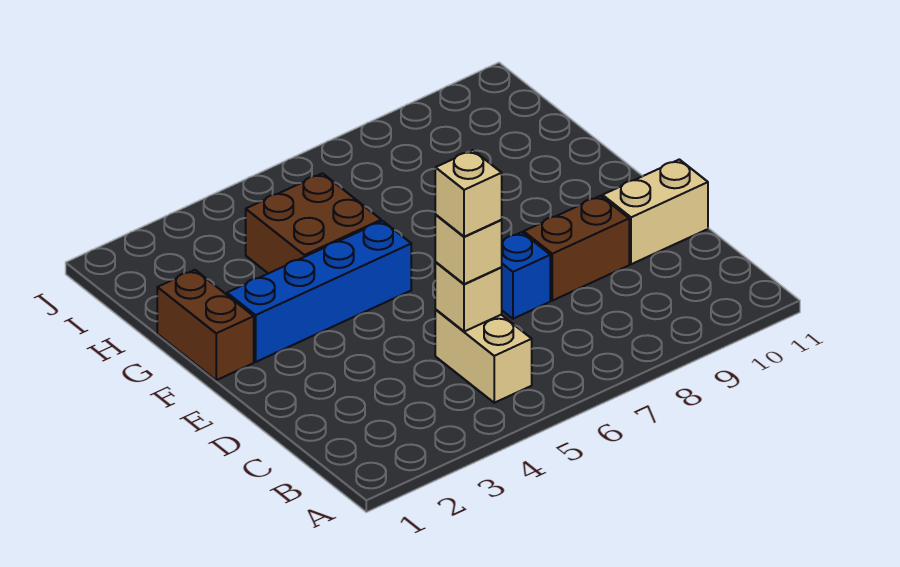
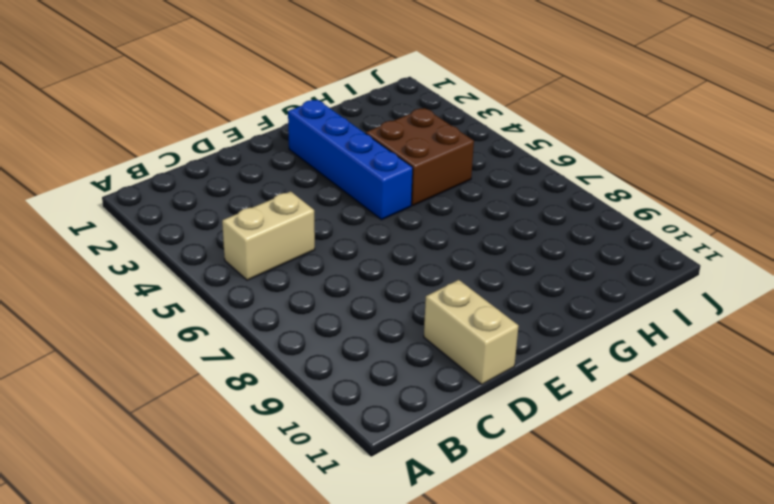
none -> blue brick D7 level 1
none -> brown brick D8:D9 level 1

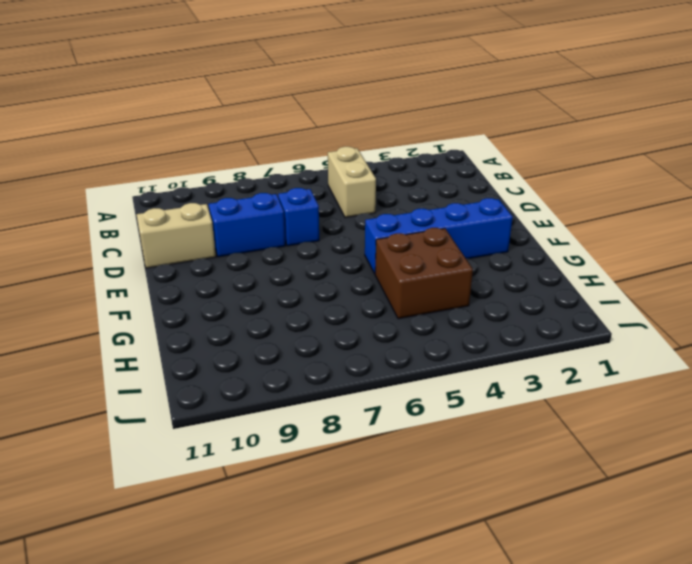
blue brick D8:D9 level 1 -> brown brick D8:D9 level 1
none -> brown brick F1:G1 level 1
none -> tan brick C5 level 2

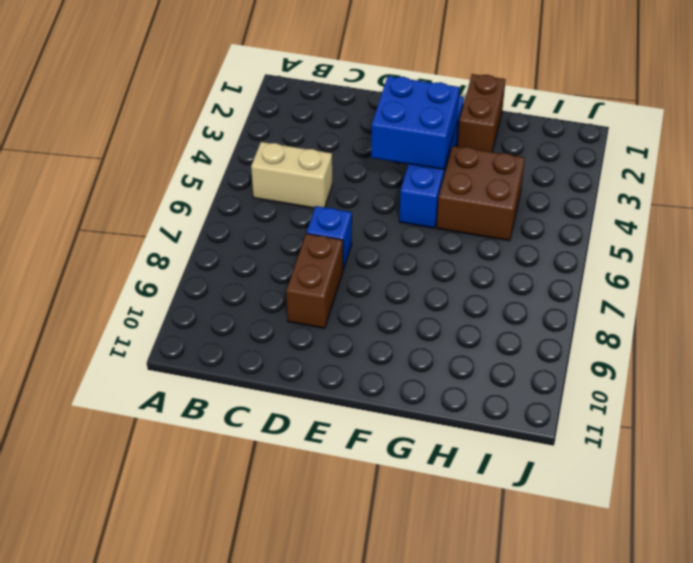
blue brick E3:F4 level 2 -> none
brown brick G1:G2 level 1 -> brown brick F1:G1 level 1
none -> tan brick D10:D11 level 1
none -> tan brick C5 level 2

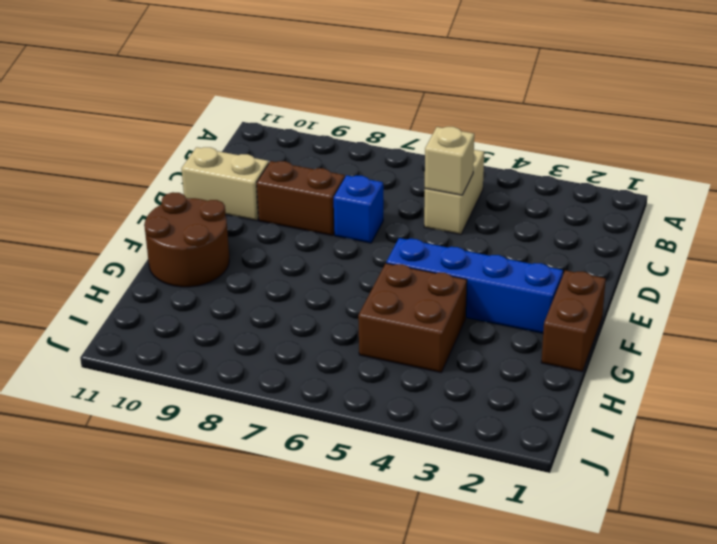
brown round brick F10:G11 level 1 -> none
none -> tan brick C5 level 3
none -> tan brick C5 level 4

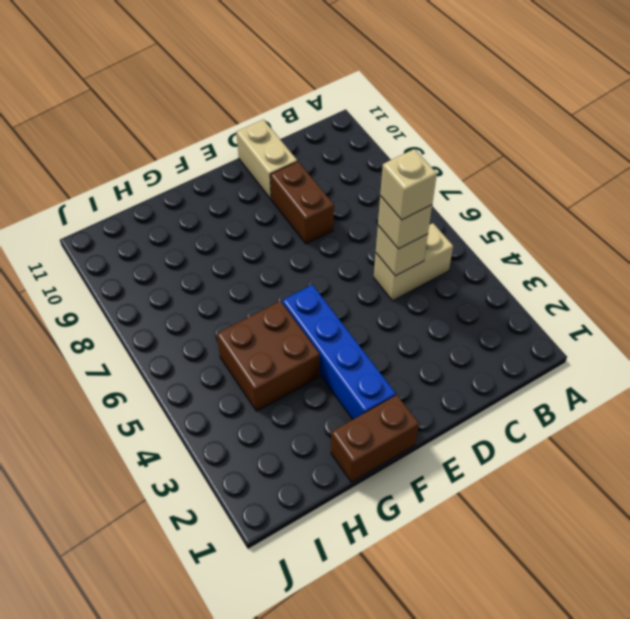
none -> blue brick D7 level 1

